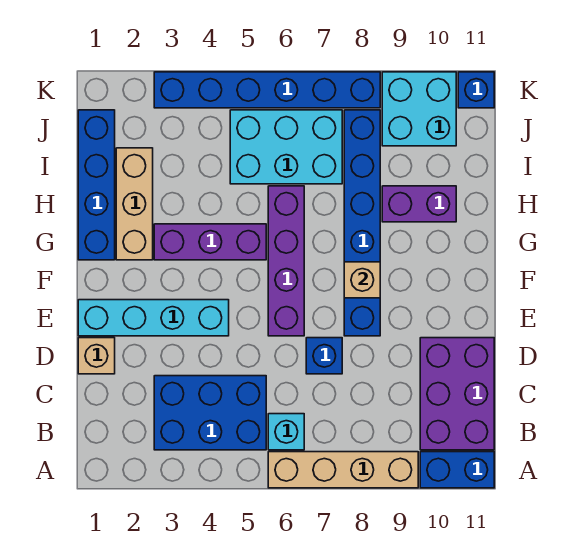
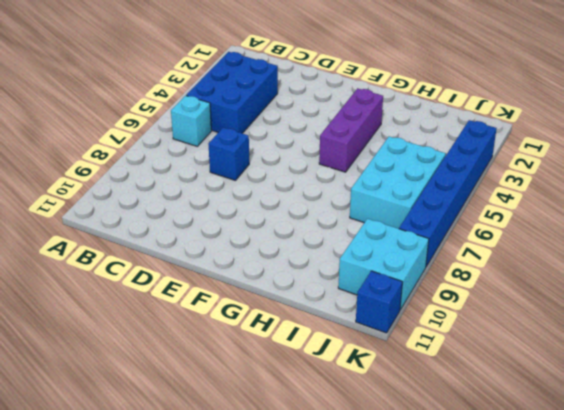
none -> tan brick A6:A9 level 1
none -> blue brick A10:A11 level 1
none -> purple brick B10:D11 level 1

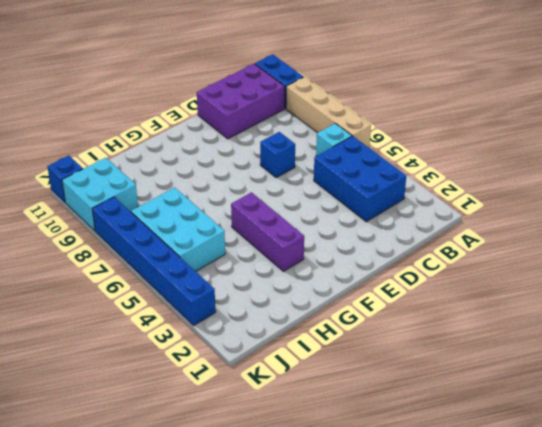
none -> tan brick D1 level 1
none -> cyan brick E1:E4 level 1
none -> purple brick E6:H6 level 1

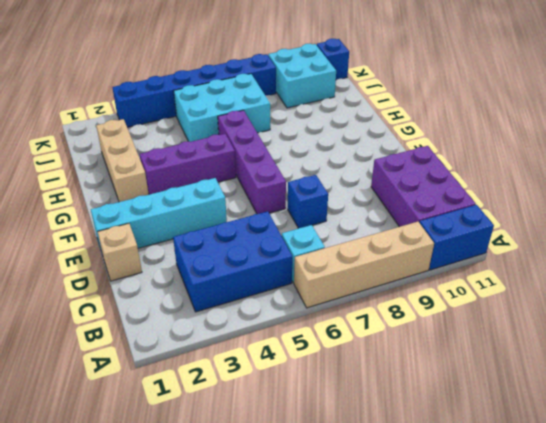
none -> blue brick E8:J8 level 1
none -> blue brick G1:J1 level 1
none -> purple brick H9:H10 level 1

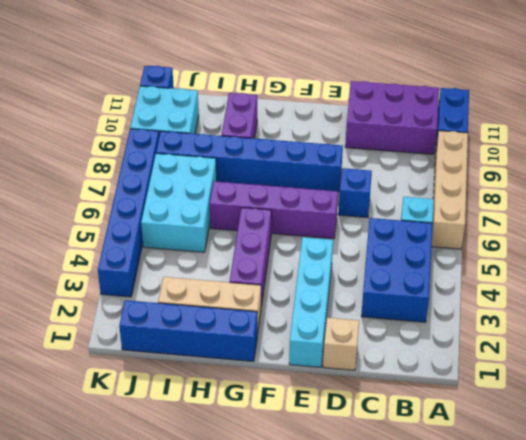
none -> tan brick F8 level 2

